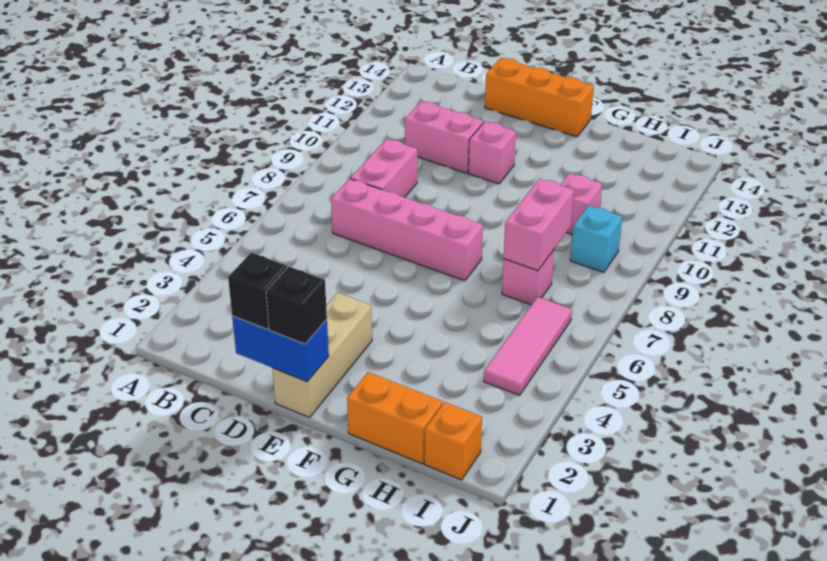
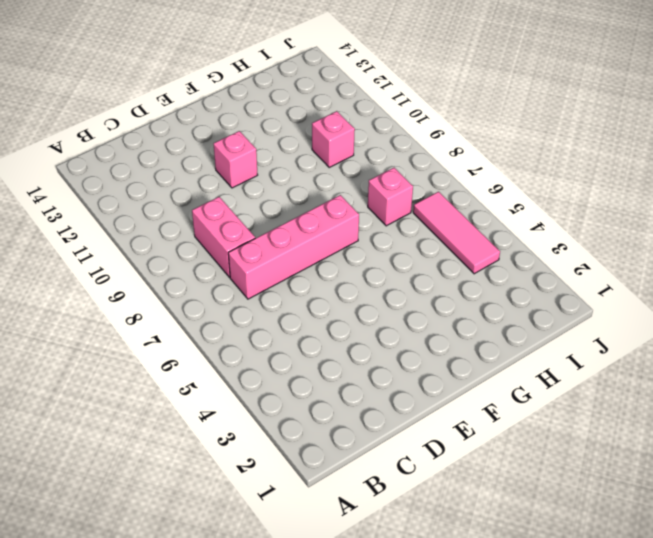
none -> pink brick C11:D11 level 1
none -> orange brick D14:F14 level 1
none -> tan brick E1:E3 level 1

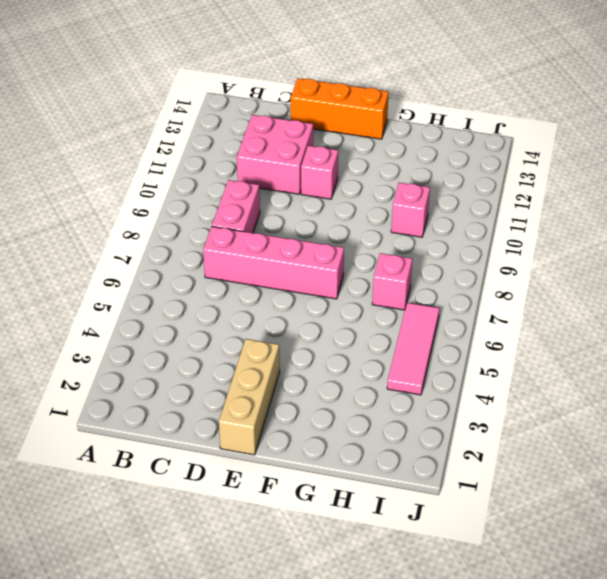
pink brick C11:D12 level 1 -> pink brick C11:D11 level 1
none -> orange brick G1:H1 level 1
none -> orange brick I1 level 1
none -> cyan brick I9 level 1

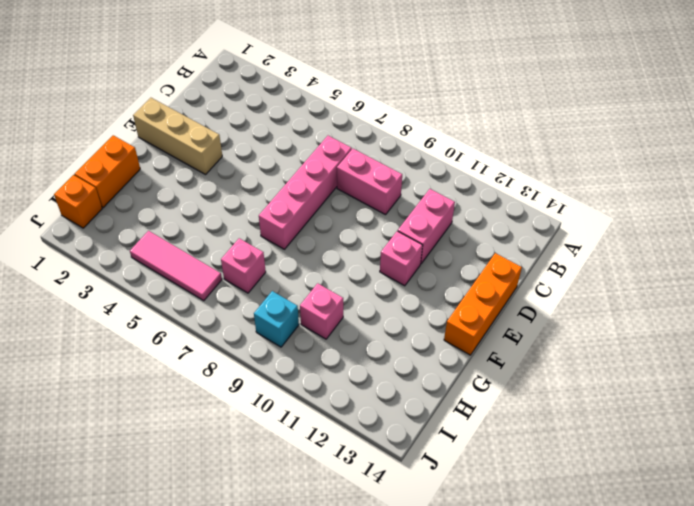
none -> blue brick D1:E1 level 2
none -> pink brick H7:H8 level 2
none -> black brick D1 level 3

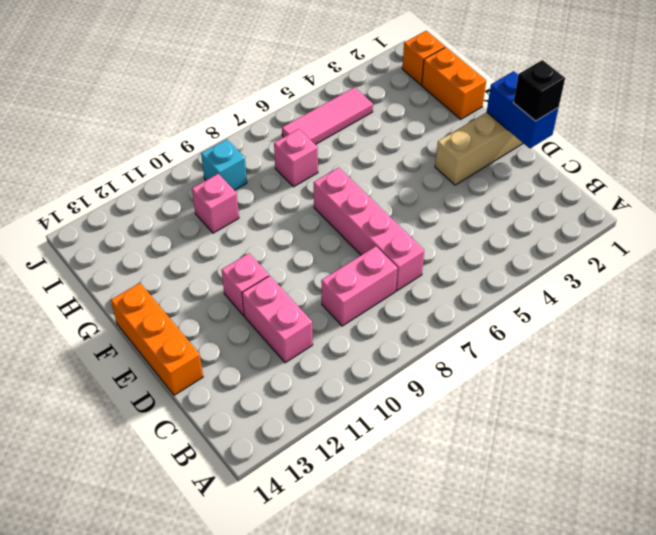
none -> pink brick H7:H8 level 2
none -> black brick E1 level 3

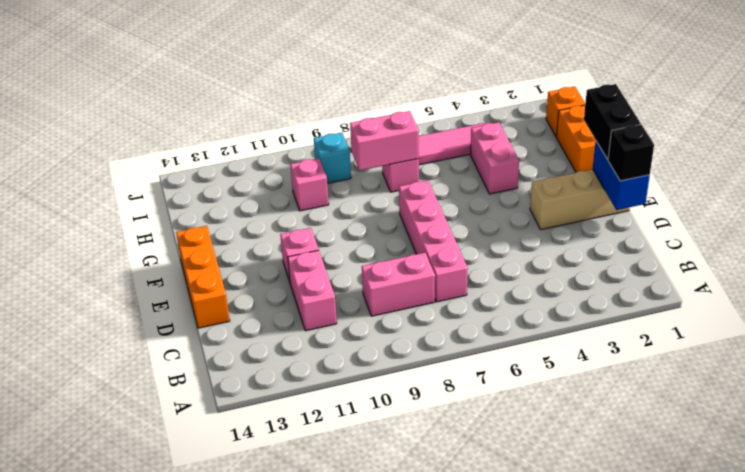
black brick E1:F1 level 3 -> black brick E1 level 3
pink brick G4:H4 level 1 -> none

